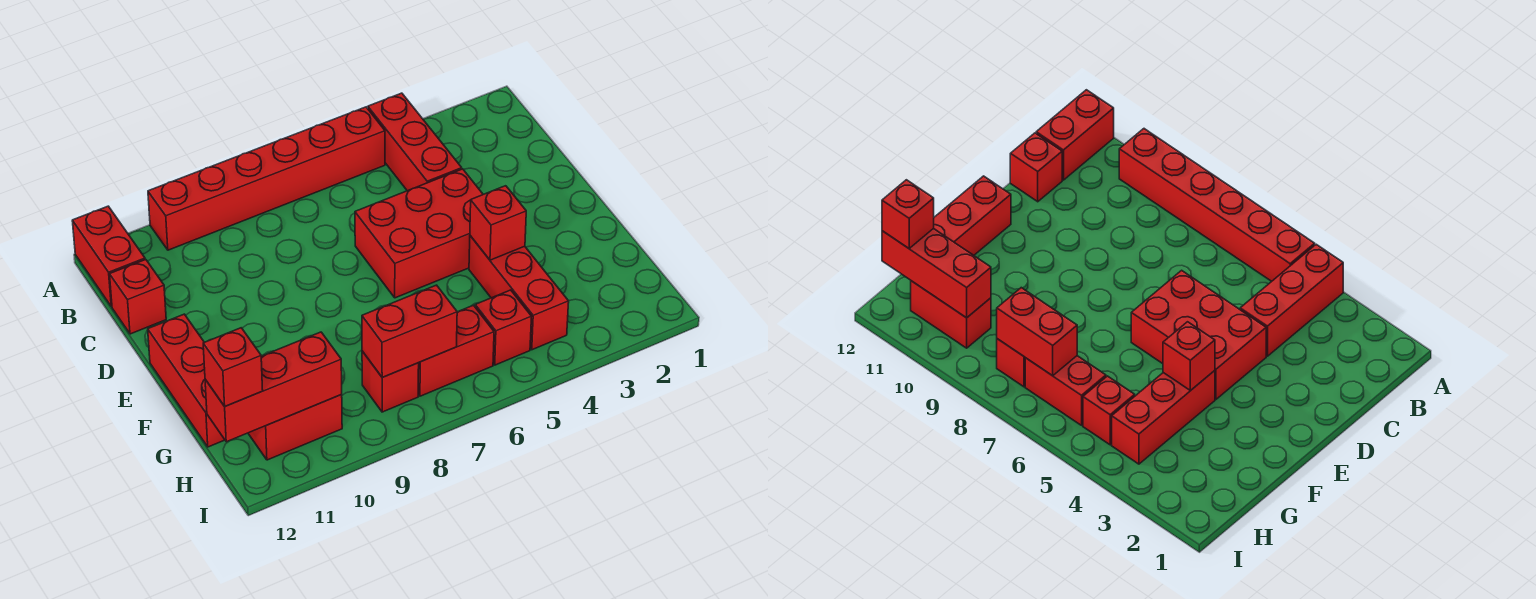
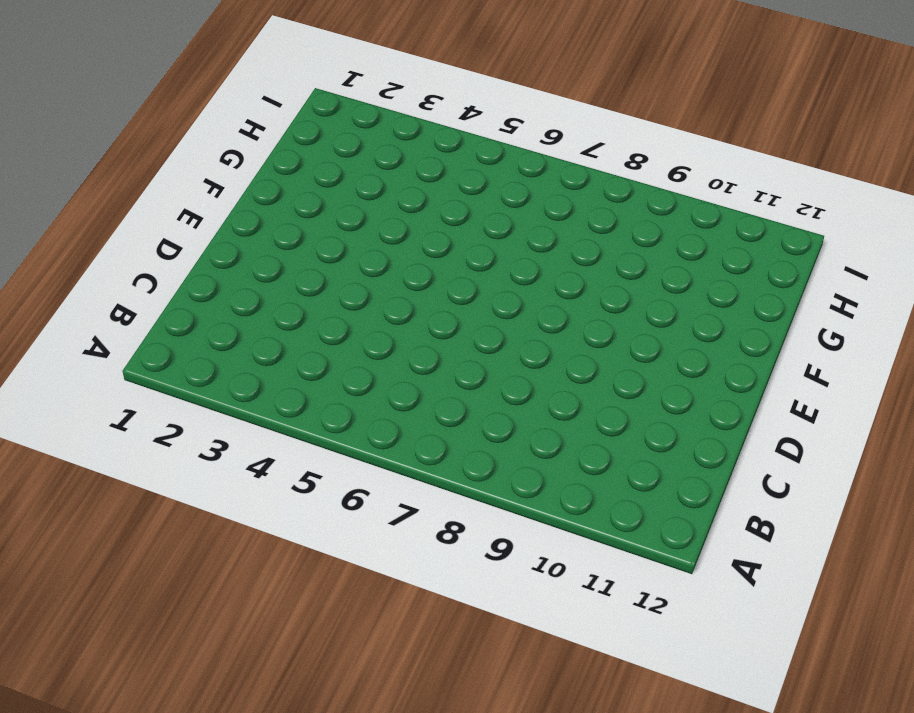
none -> red brick A4:C4 level 1
none -> red brick A5:A10 level 1
none -> red brick A12:B12 level 1

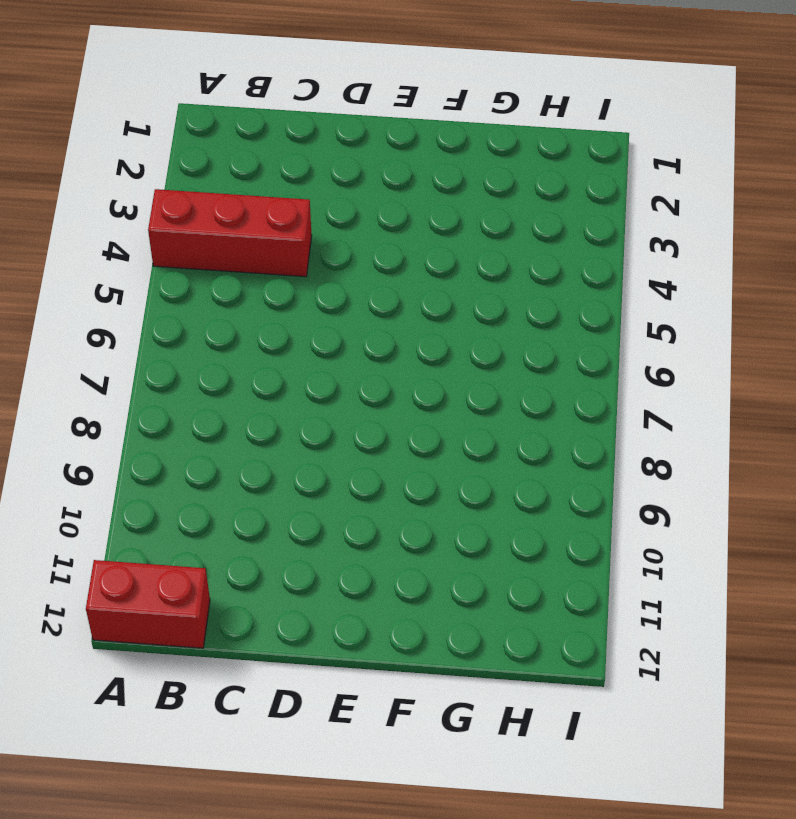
none -> red brick A5:A10 level 1
none -> red brick C12 level 1
none -> red brick D4:E6 level 1

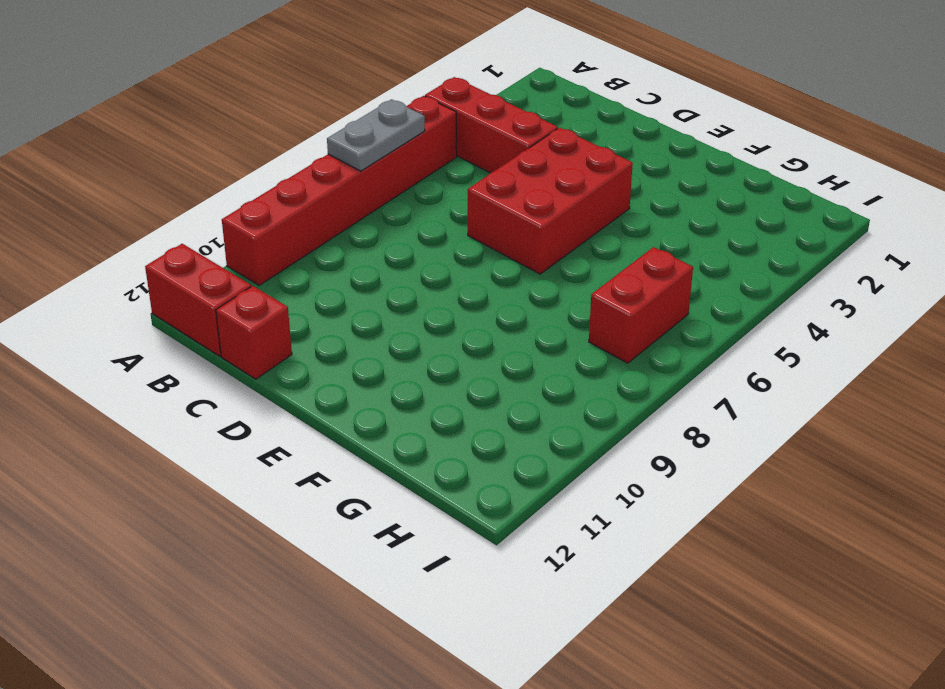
grey plate A6:A7 level 2 -> none
none -> red brick E12:G12 level 1
none -> red brick F4:H4 level 1
none -> red brick H5 level 1

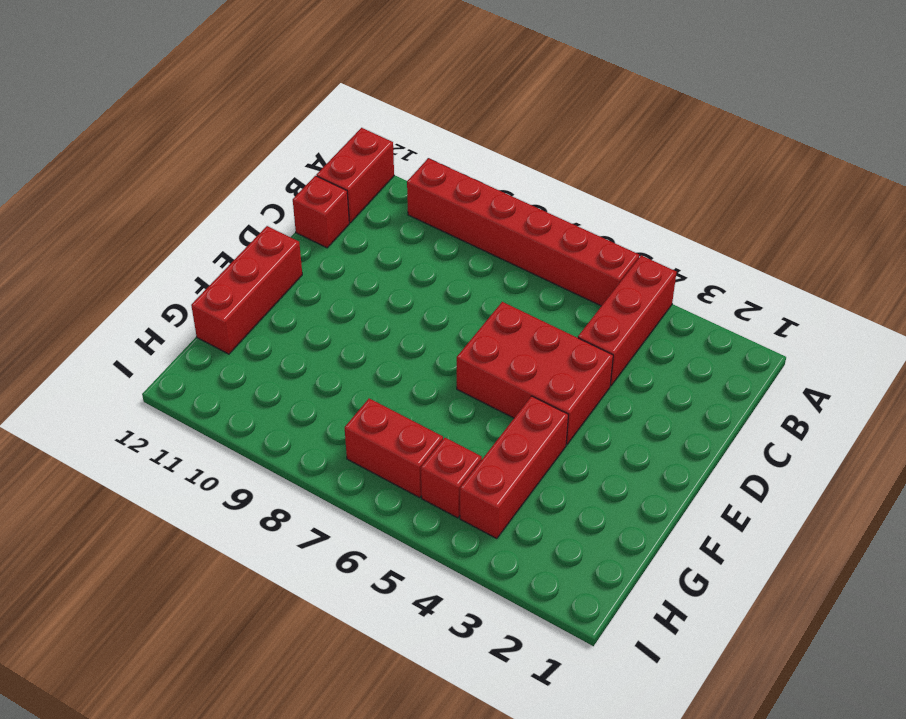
none -> red brick H8 level 1
none -> red brick H10:H11 level 1
none -> red brick F4 level 2

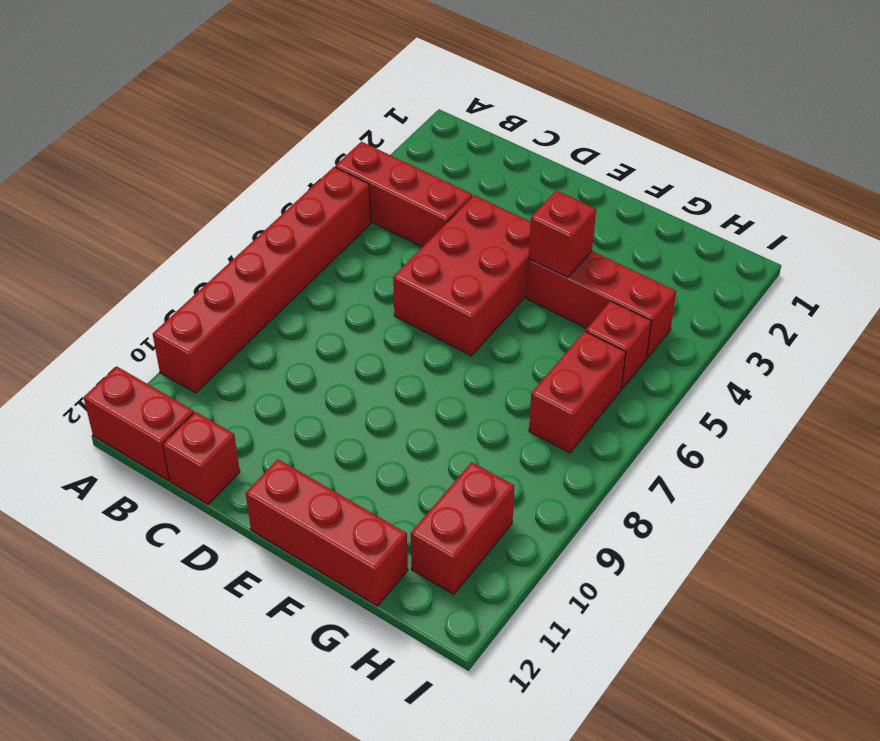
none -> red brick H8 level 1
none -> red brick H7:H8 level 2
none -> red brick H10:H12 level 2

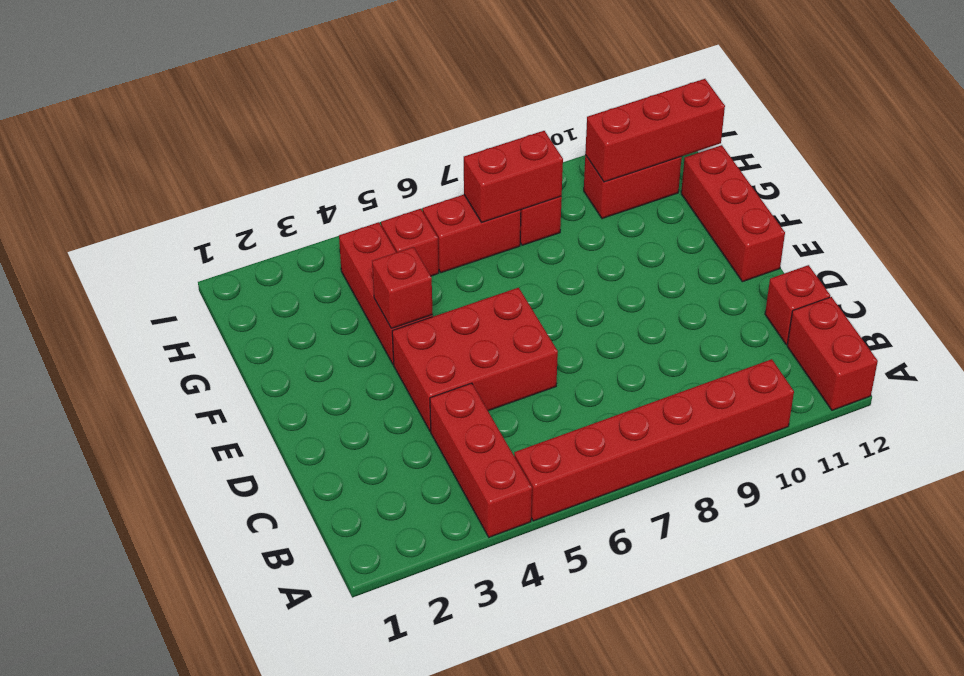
none -> red brick H12 level 3

